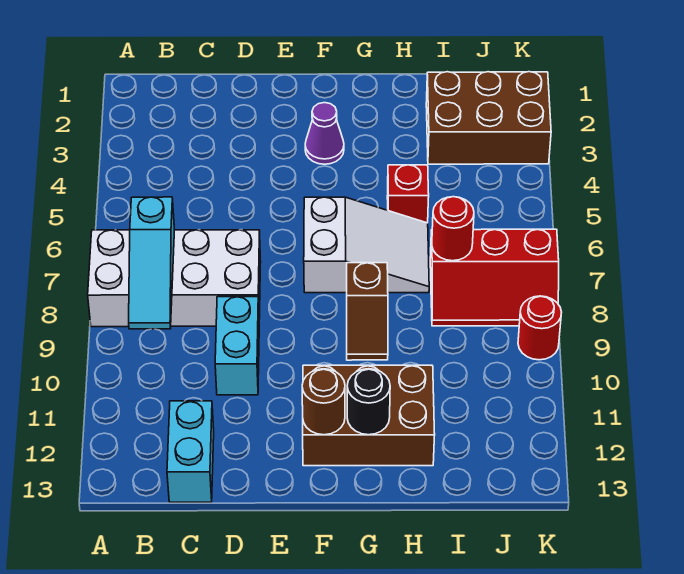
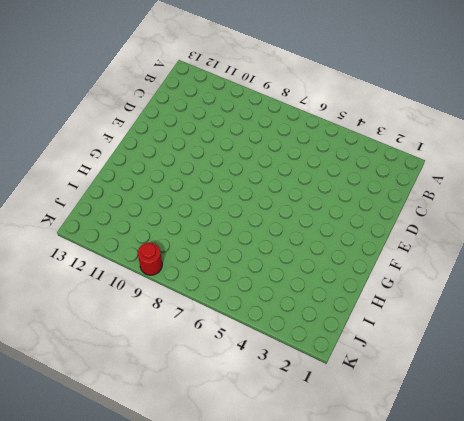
none -> white brick A7:D8 level 1
none -> cyan brick C12:C13 level 1
none -> cyan brick D9:D10 level 1

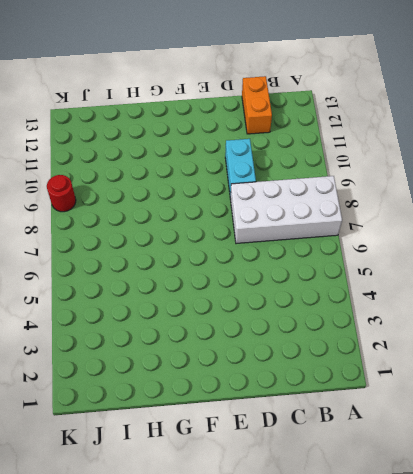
orange brick C12:C13 level 1 -> cyan brick C12:C13 level 1
none -> purple cone F3 level 1
none -> white slope F6:H7 level 1 top F
none -> brown brick F11:H12 level 1

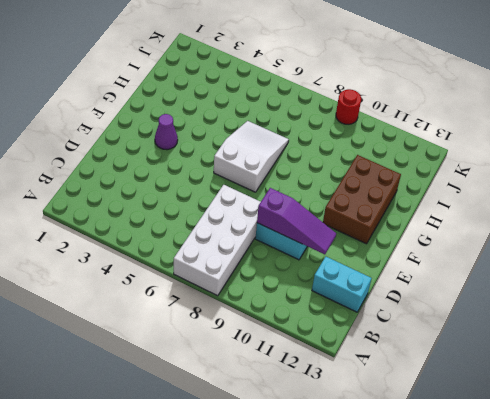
purple slope D9:D11 level 2 top 9 -> none
none -> brown slope G8:G9 level 1 top 8
none -> red brick H5 level 1
none -> brown brick I2:K3 level 1

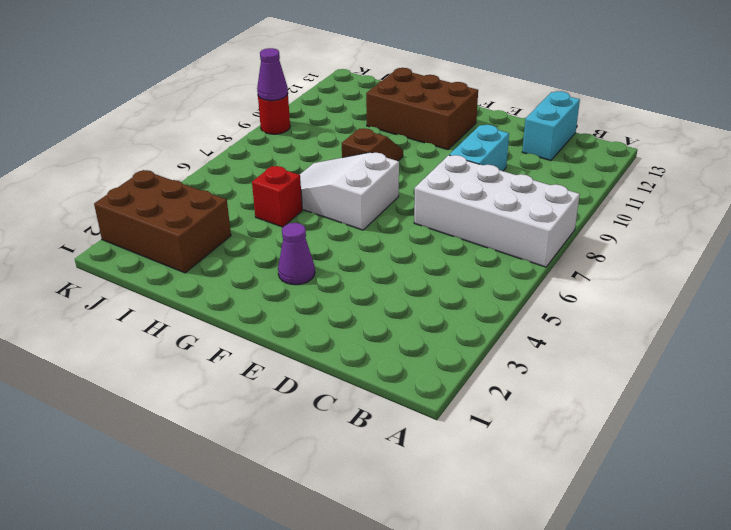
purple cone K9 level 2 -> none
none -> red slope I7:K8 level 1 top 7
none -> cyan slope B7:B9 level 2 top 7
none -> brown round brick F12 level 2

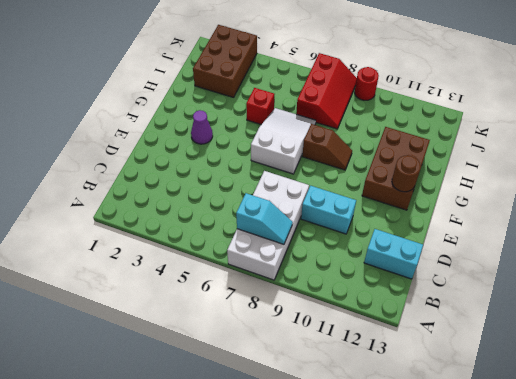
cyan slope B7:B8 level 2 top 7 -> cyan slope B7:B9 level 2 top 7
none -> black round brick G12 level 2
none -> red round brick I7 level 2

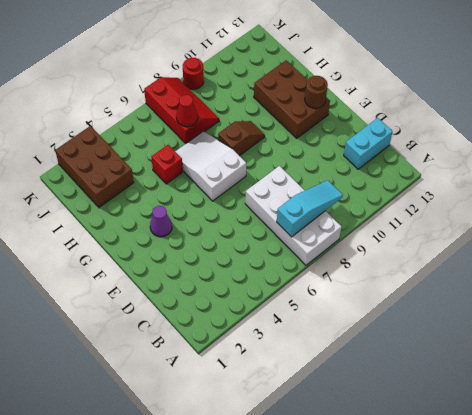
red cone I7 level 2 -> red round brick I7 level 2
none -> cyan brick D9:D10 level 1
none -> black round brick G12 level 2

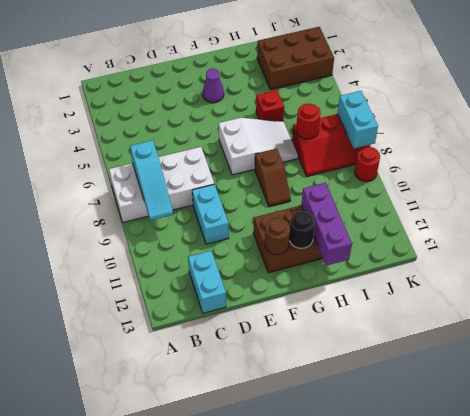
purple brick H11:H13 level 2 -> none
cyan brick K7:K8 level 2 -> none

